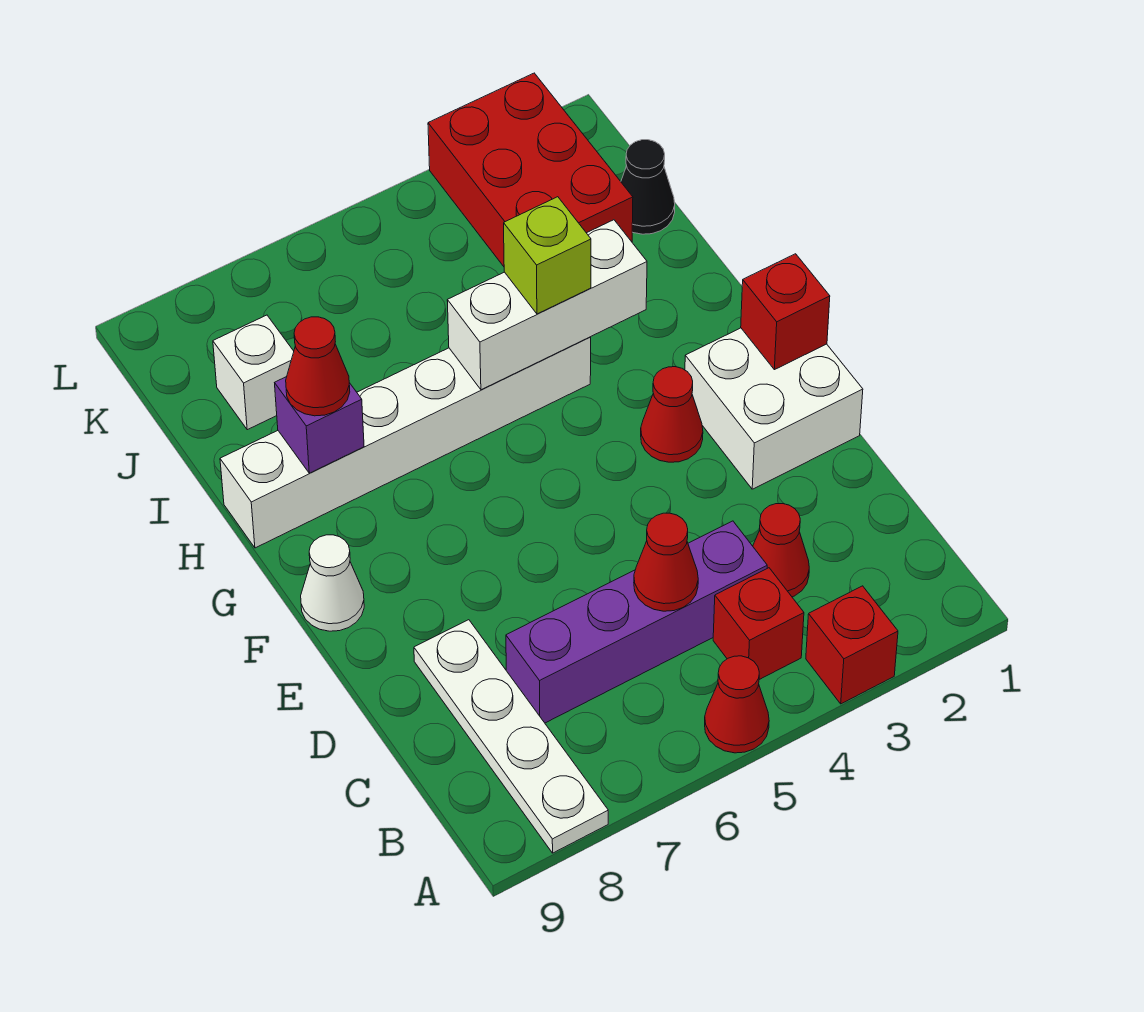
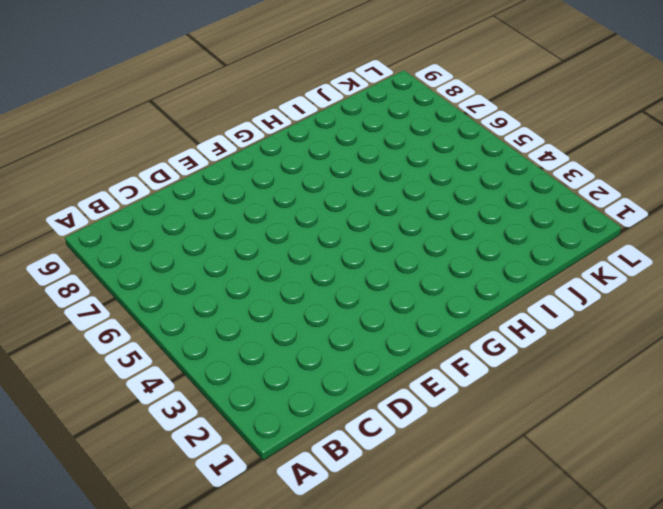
none -> red brick A3 level 1
none -> red cone A5 level 1
none -> white plate A8:D8 level 1

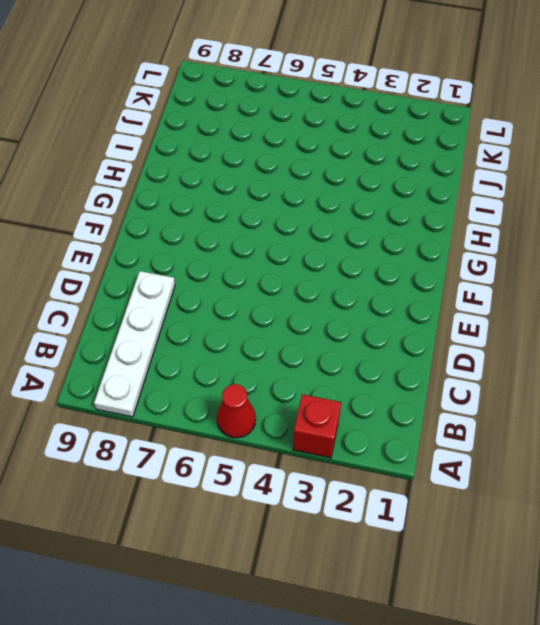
none -> red brick B4 level 1
none -> red cone C3 level 1
none -> purple brick C4:C7 level 1

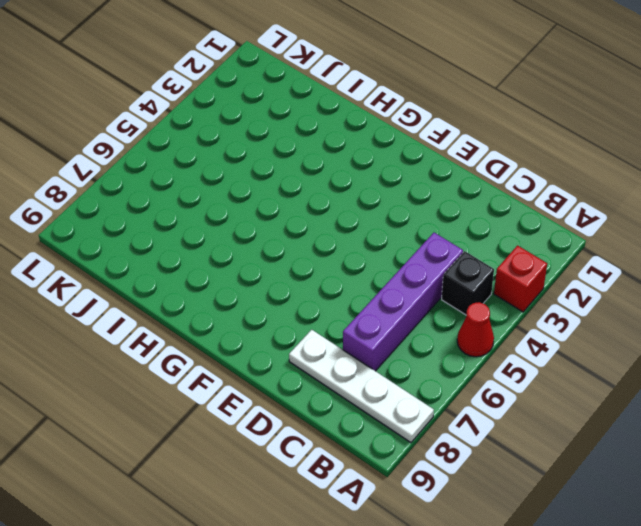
black brick B4 level 1 -> red brick B4 level 1
none -> red cone C3 level 1
none -> white brick E1:F2 level 1
none -> red cone F3 level 1

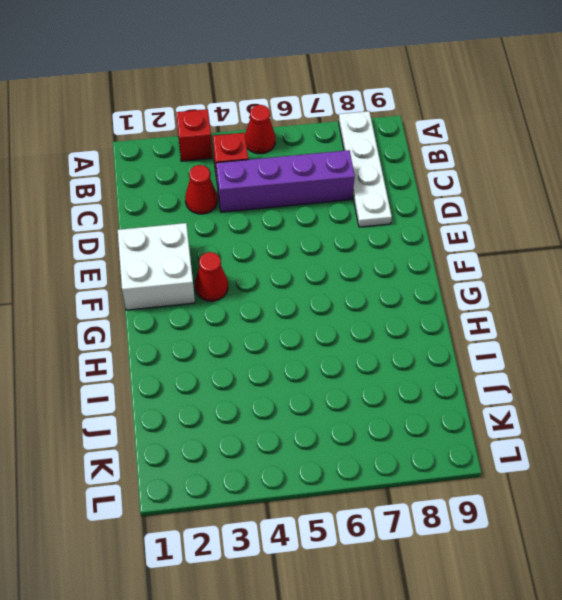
none -> white cone F9 level 1
none -> white brick H4:H9 level 1
none -> black cone J1 level 1

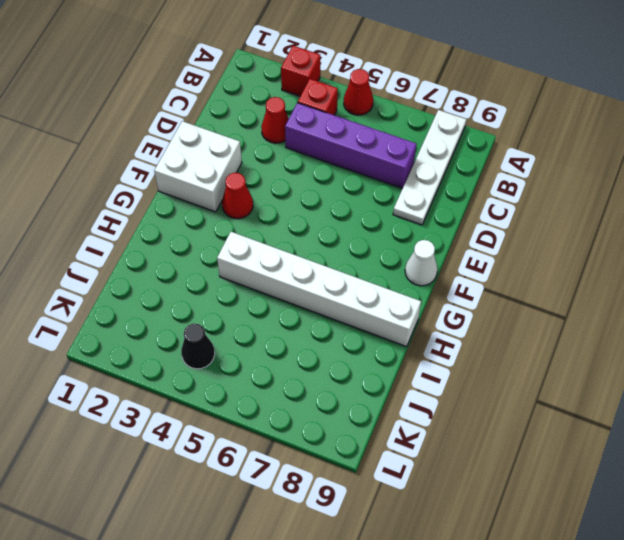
black cone K4 level 1 -> black cone J1 level 1
none -> red brick J2:L3 level 1
none -> white brick J8 level 1
none -> red cone C5 level 2

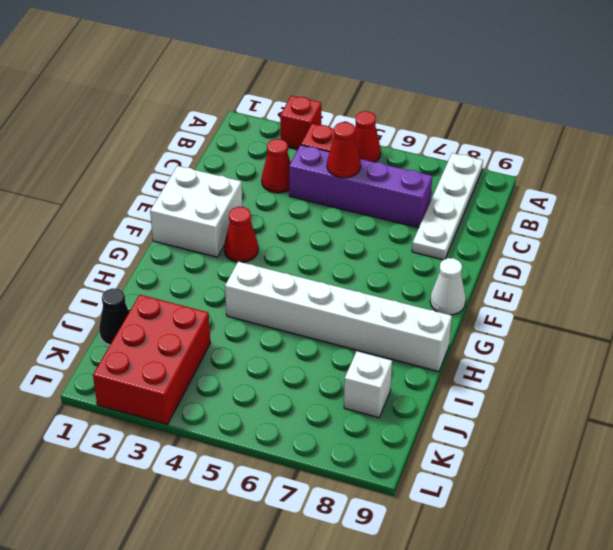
none -> red brick F1 level 2
none -> white brick H3:H5 level 2
none -> purple brick H8 level 2

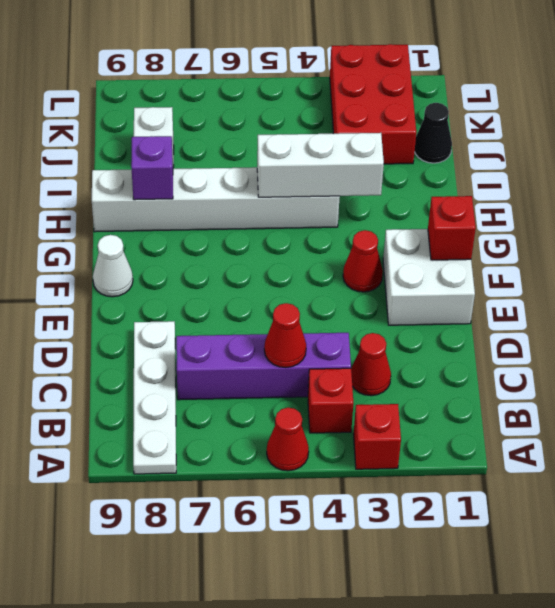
none -> lime brick H4 level 3
none -> red cone H8 level 3

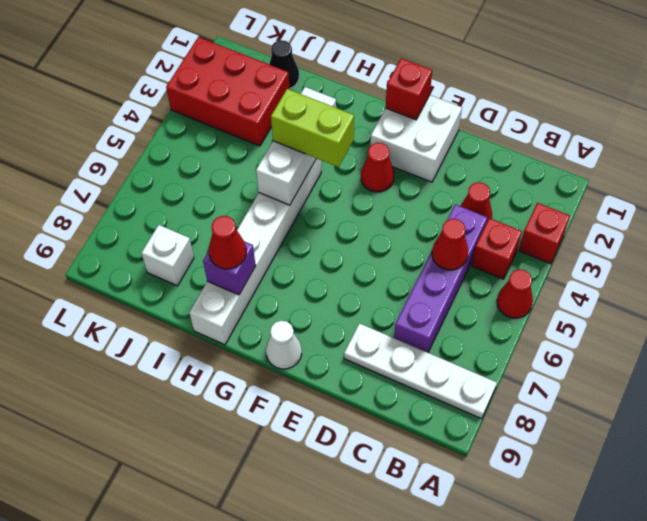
lime brick G4:H4 level 3 -> lime brick H4 level 3

